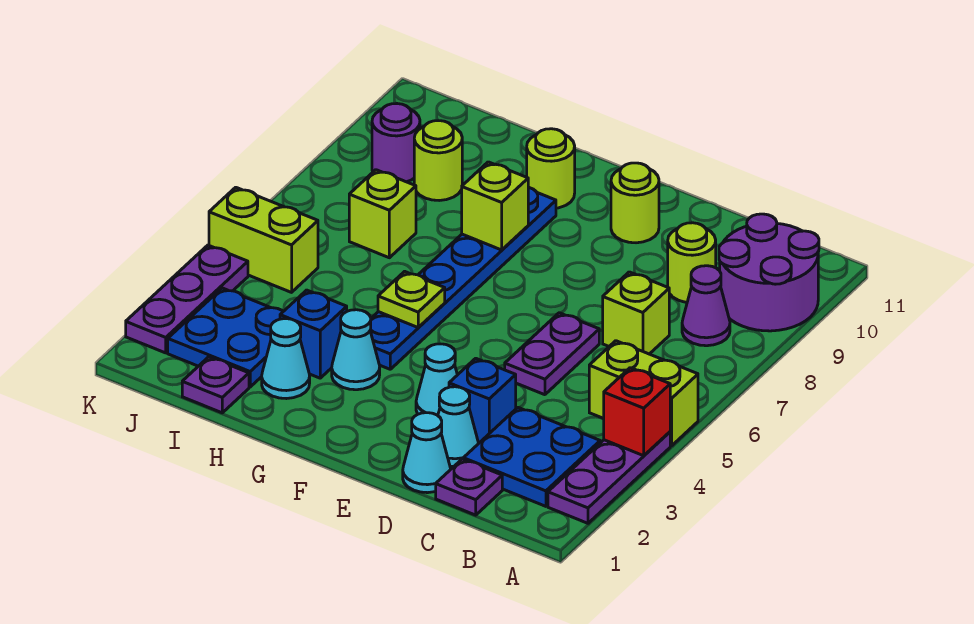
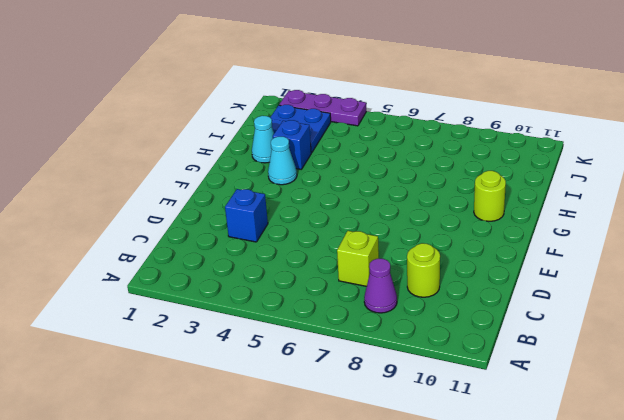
none -> purple plate A2:A4 level 1
none -> lime brick A5:B5 level 1
none -> purple round brick A9:B10 level 1

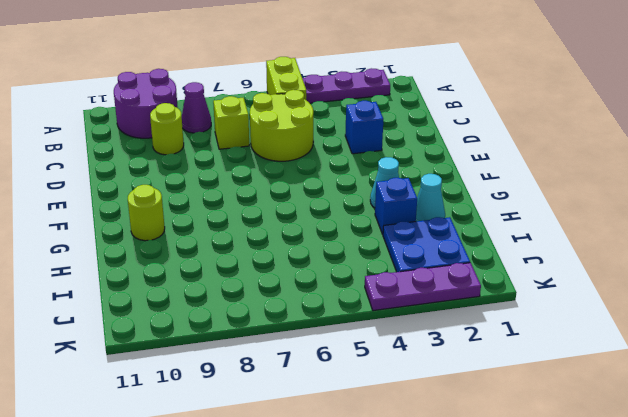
lime round brick C5:D6 level 1 -> purple plate D5:D6 level 1
none -> blue plate B2:C3 level 1
none -> purple plate C1 level 1
none -> cyan cone D1 level 1

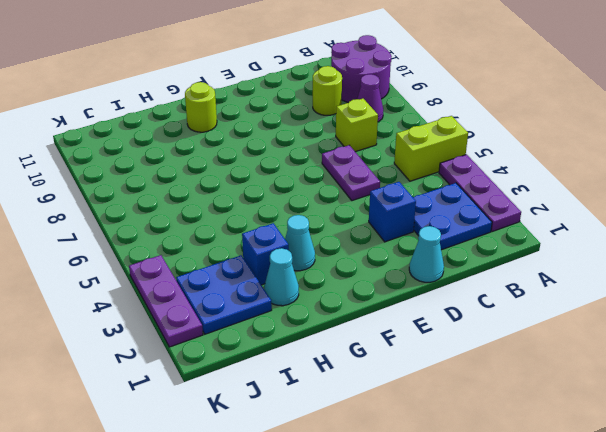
none -> purple plate C1 level 1
none -> cyan cone D2 level 1
none -> cyan cone E3 level 1

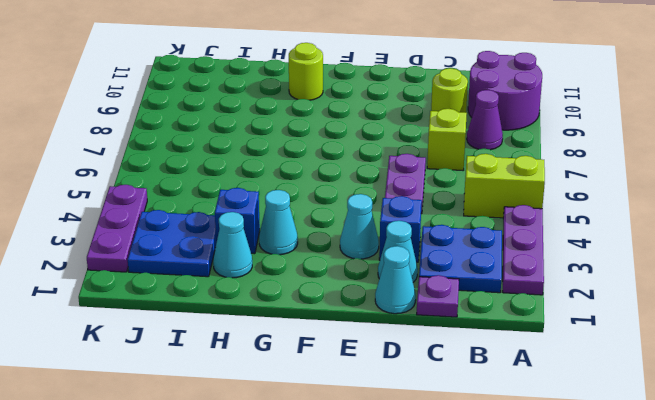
none -> lime round brick E10 level 1
none -> blue plate G4:G9 level 1
none -> purple plate I1 level 1

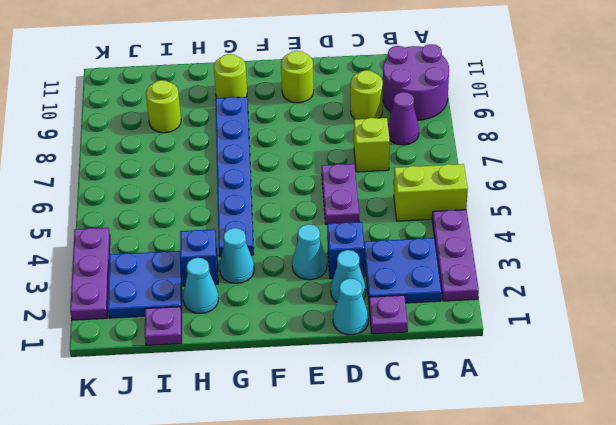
none -> lime brick I7 level 1
none -> lime brick J5:K5 level 1
none -> purple round brick J9 level 1

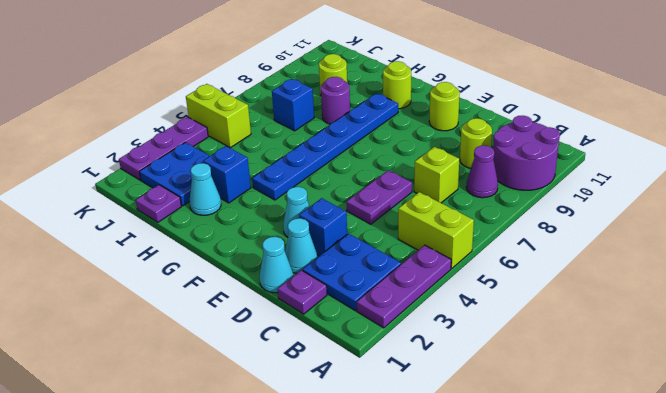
purple round brick H8 level 1 -> purple round brick J9 level 1
blue brick I7 level 1 -> lime brick I7 level 1
none -> cyan cone G3 level 1
none -> red brick A4 level 2
none -> lime plate G5 level 2

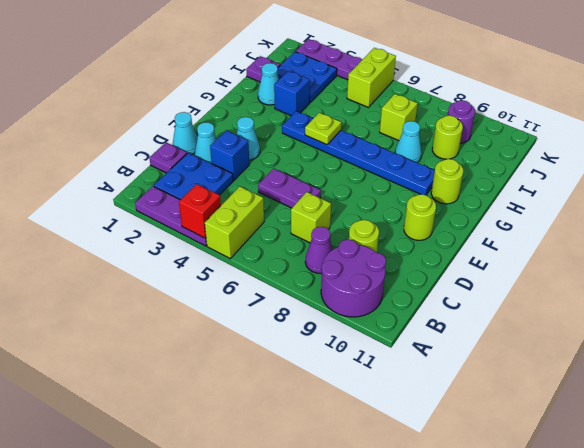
cyan cone H8 level 1 -> cyan cone G3 level 1
none -> lime brick G8 level 2

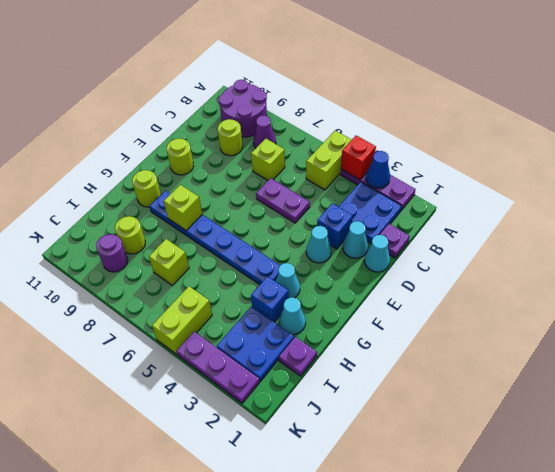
blue cone A3 level 2 -> none
none -> lime plate G5 level 2

